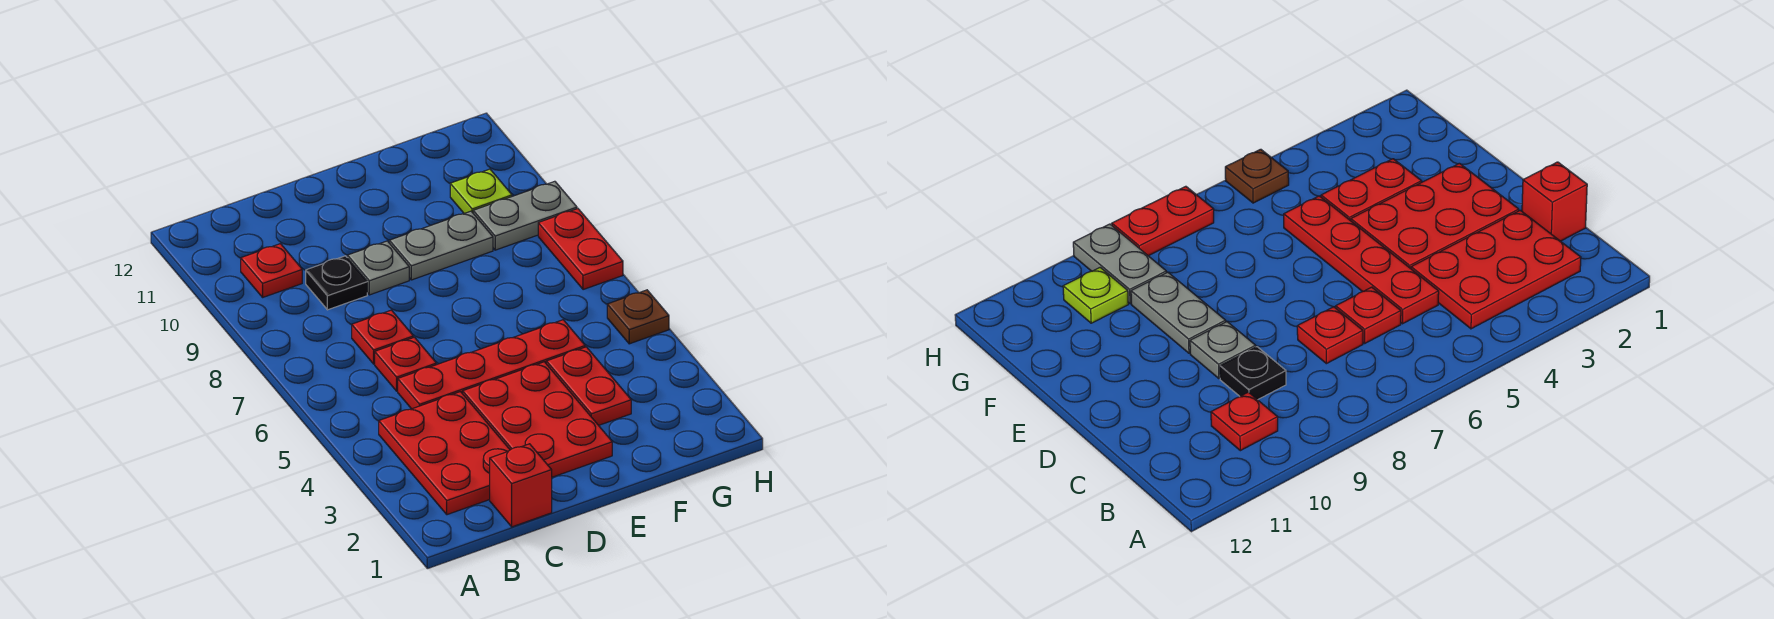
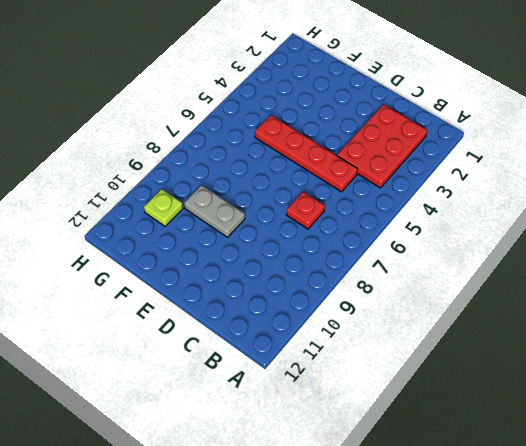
none -> red plate B10 level 1
none -> red brick C1 level 1
none -> red plate C6 level 1

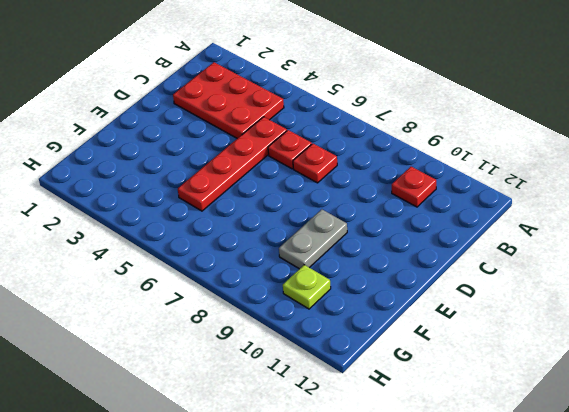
none -> red brick C1 level 1
none -> black plate C9 level 1
none -> red plate D2:E4 level 1

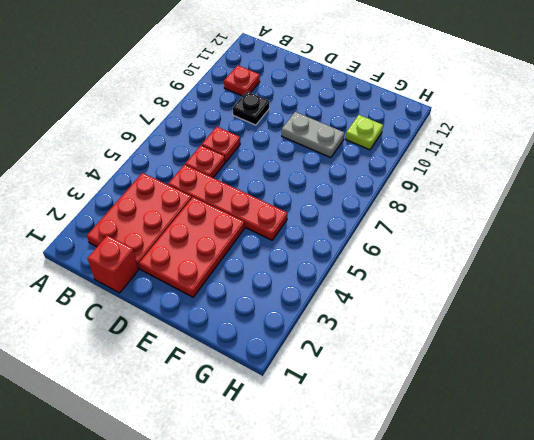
none -> grey plate D9 level 1
none -> red plate F3:F4 level 1
none -> grey plate G9:H9 level 1

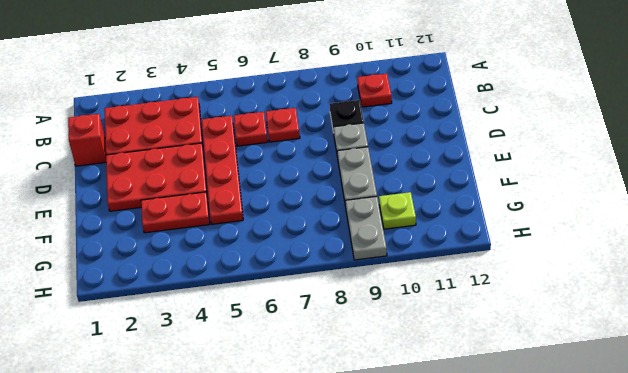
none -> brown plate H5 level 1
none -> red plate H7:H8 level 1

